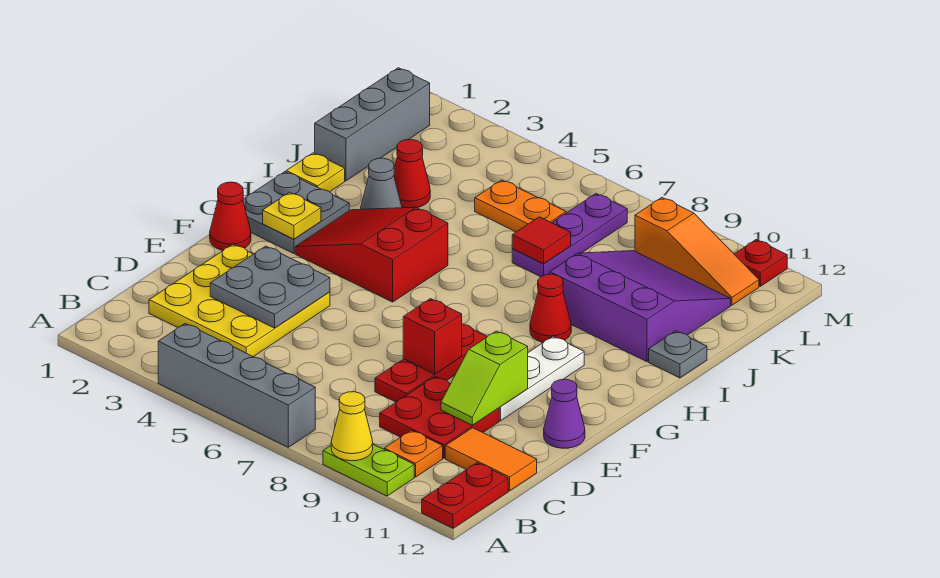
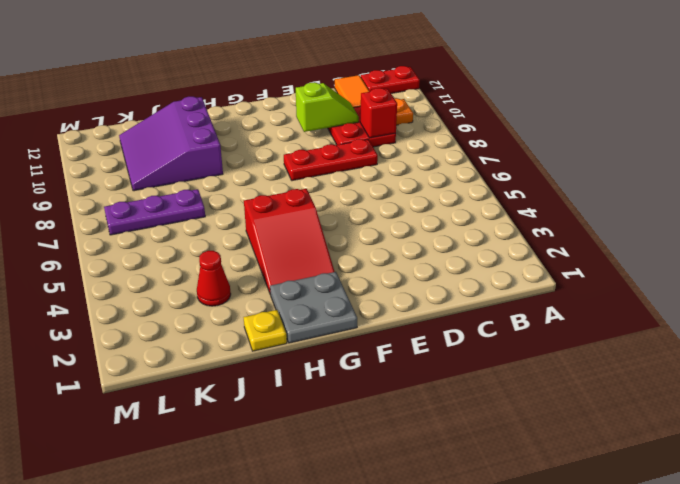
red brick C9 level 2 -> red brick E8 level 2
none -> grey brick A4:A7 level 1
none -> lime plate A9:A10 level 1
none -> yellow plate C2:E4 level 1
none -> white plate E10:G10 level 1

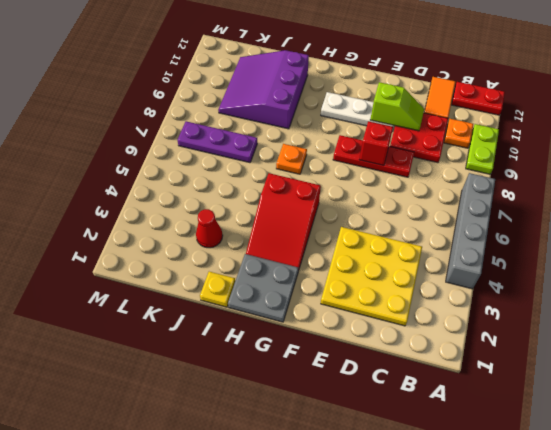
orange plate H7 level 1 -> none
none -> purple cone E12 level 1
none -> red cone F1 level 1
none -> red cone H9 level 1
none -> grey cone I3 level 1

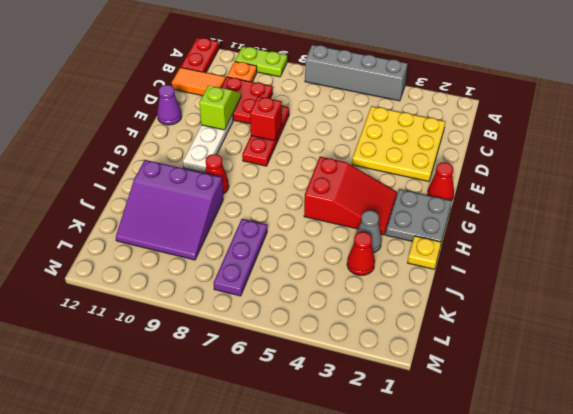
none -> grey plate I12 level 1
none -> grey brick J1:L1 level 1
none -> orange plate K5:K6 level 1
none -> orange slope L9:L11 level 1 top 9

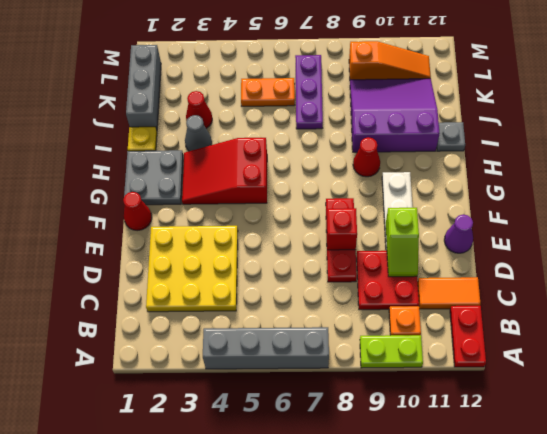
none -> red plate M11 level 1
none -> yellow cone A9 level 2
none -> grey plate D3:E4 level 2
none -> yellow plate G2 level 2

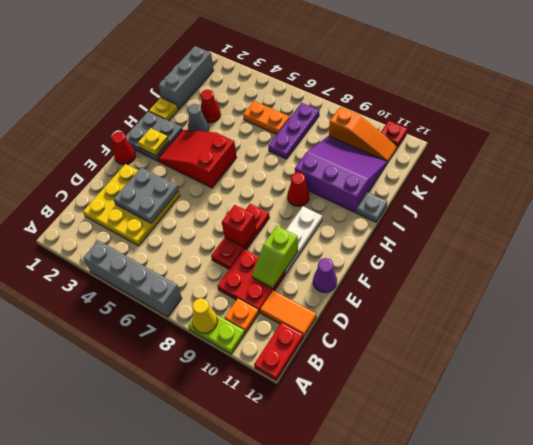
none -> red tile J7 level 2

